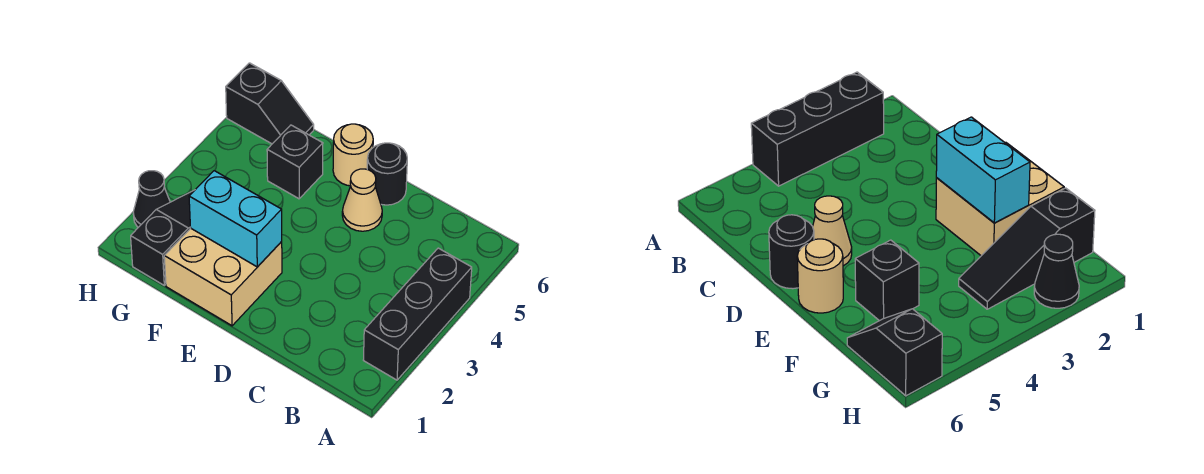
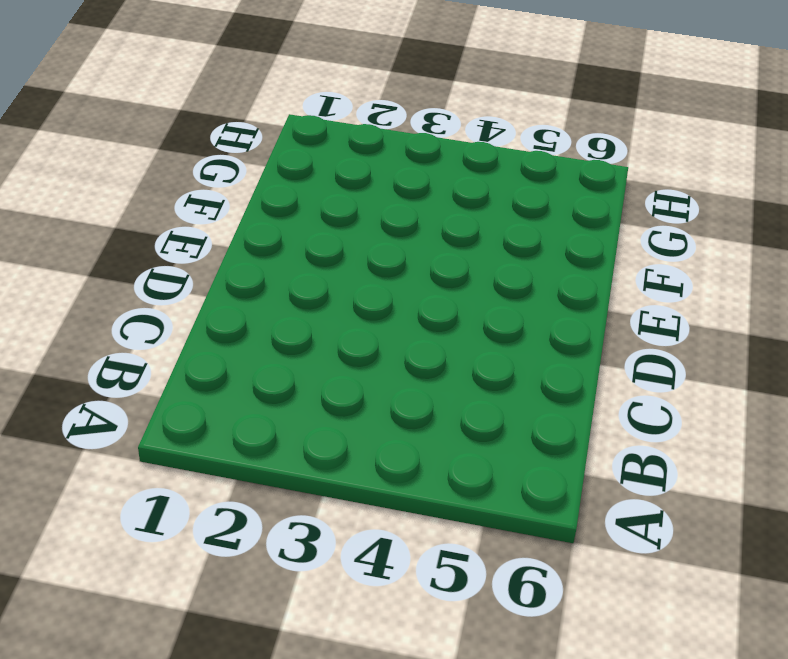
none -> black brick A2:A4 level 1
none -> tan cone D5 level 1

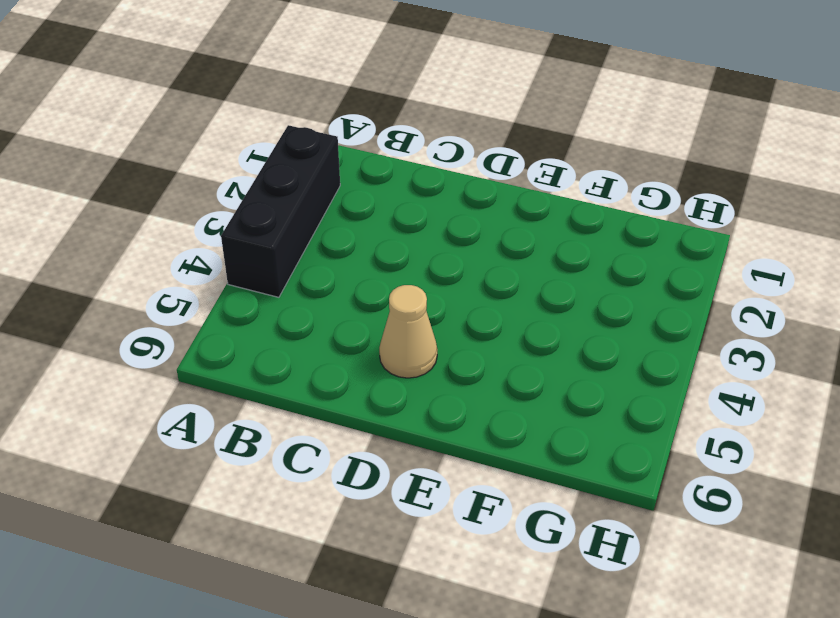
none -> black round brick D6 level 1
none -> tan brick E1:F2 level 1

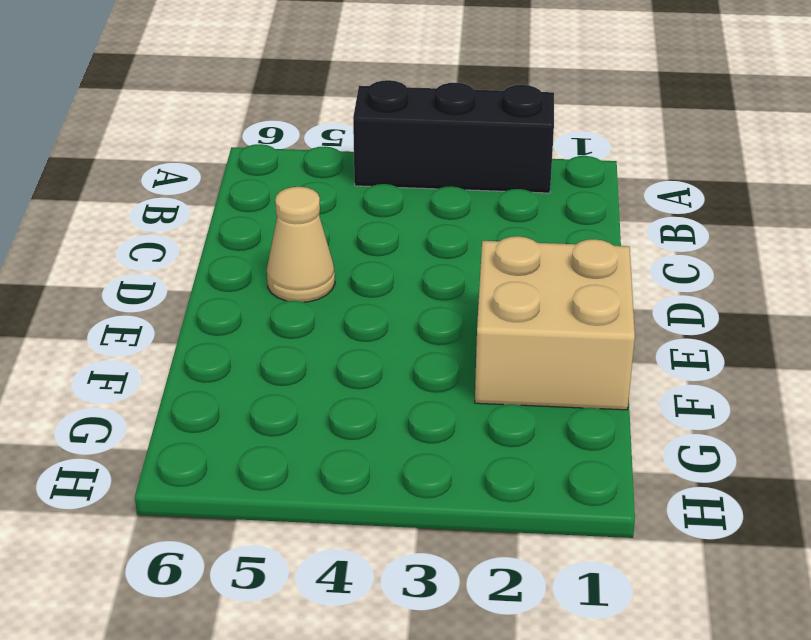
none -> black round brick D6 level 1
none -> tan round brick E6 level 1

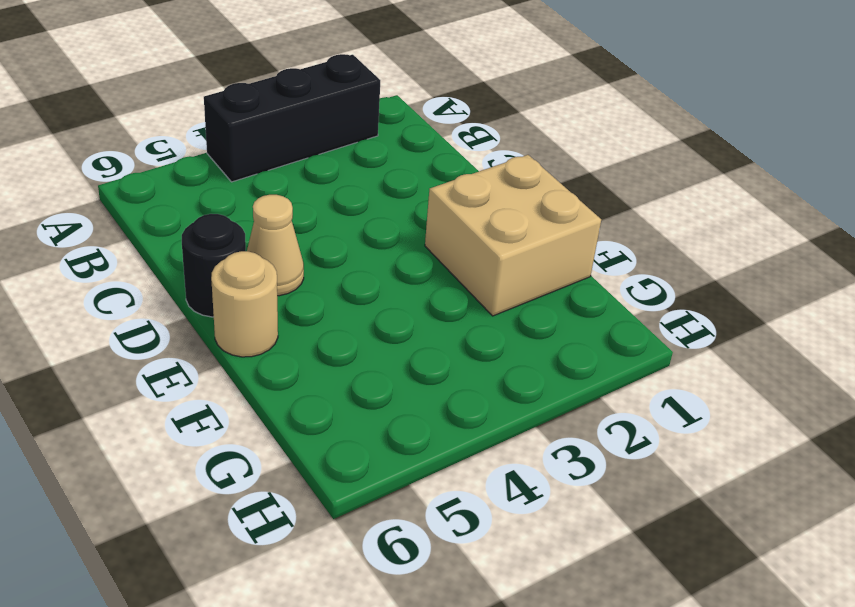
none -> black brick F5 level 1
none -> black slope G1:G3 level 1 top 1

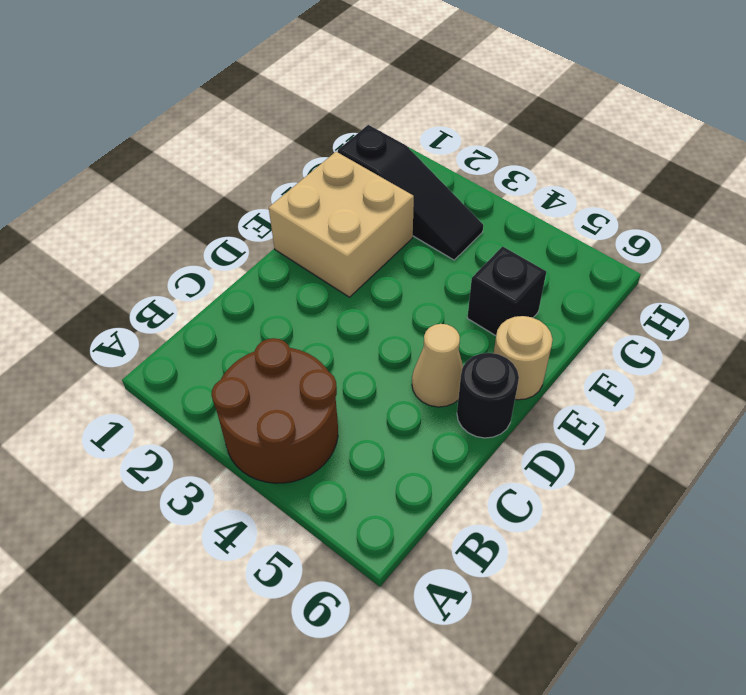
brown round brick A3:B4 level 1 -> black brick A2:A4 level 1
none -> black slope G6:H6 level 1 top H
none -> black cone H2 level 1

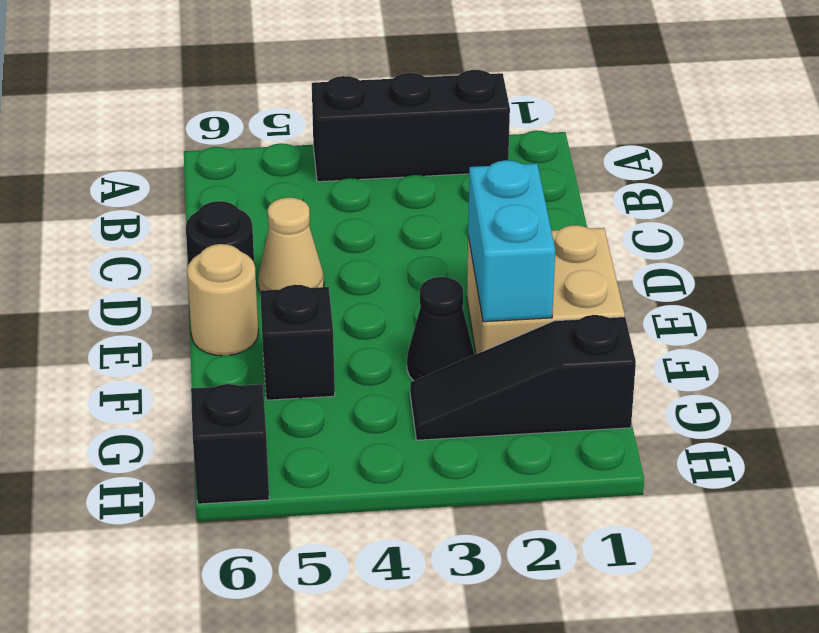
black cone F3 level 1 -> black cone H2 level 1

